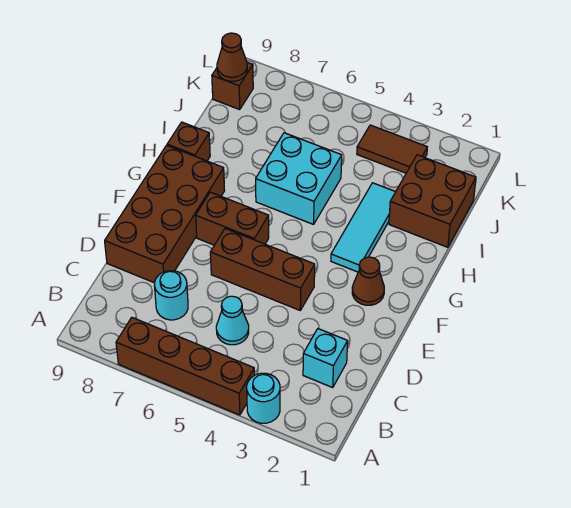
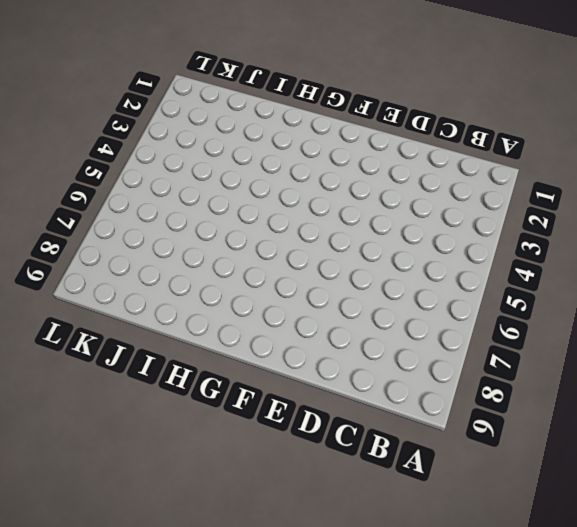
none -> cyan round brick A3 level 1
none -> brown brick A4:A7 level 1
none -> cyan brick C2 level 1

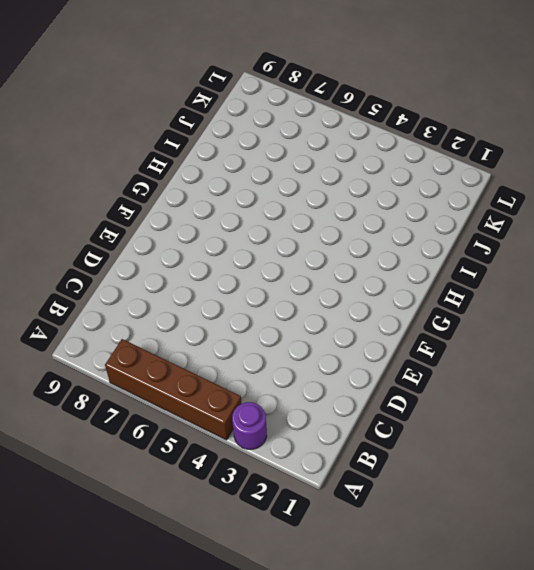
purple round brick A3 level 1 -> cyan round brick A3 level 1
none -> cyan brick C2 level 1
none -> cyan cone C5 level 1
none -> cyan round brick C7 level 1

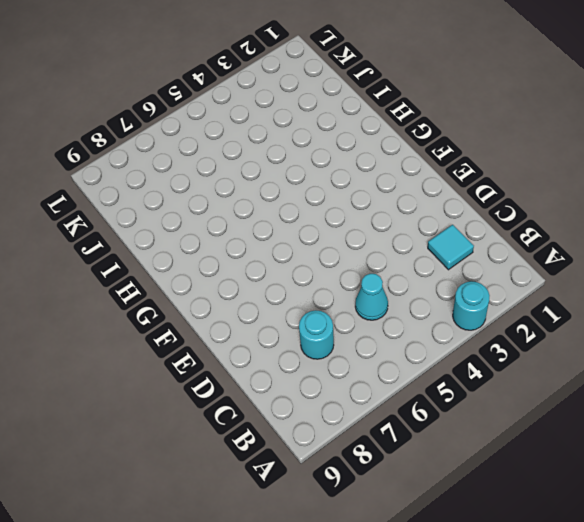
cyan tile C2 level 1 -> cyan brick C2 level 1
none -> brown brick A4:A7 level 1
none -> brown brick D8:G9 level 1
none -> brown brick E4:E6 level 1

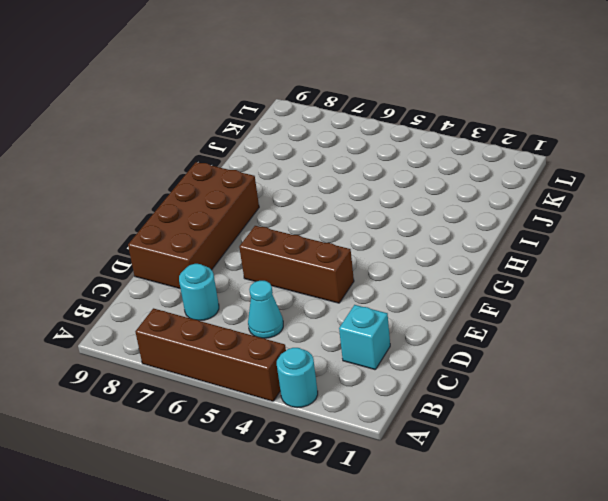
none -> brown cone F2 level 1
none -> brown brick F6:F7 level 1
none -> cyan tile G3:I3 level 1

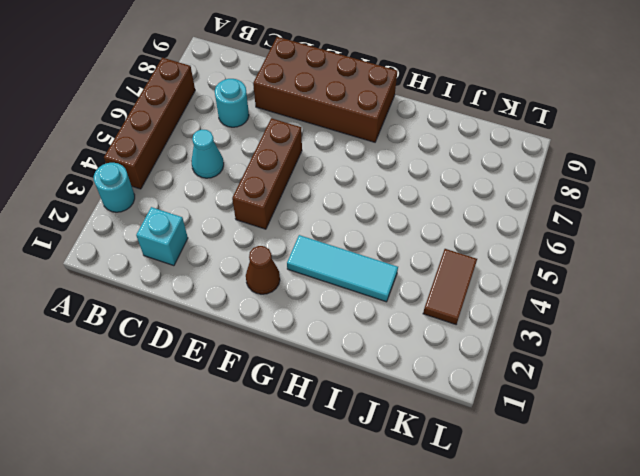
none -> brown brick F6:F7 level 1
none -> cyan brick H5:I6 level 1
none -> brown brick H9 level 1

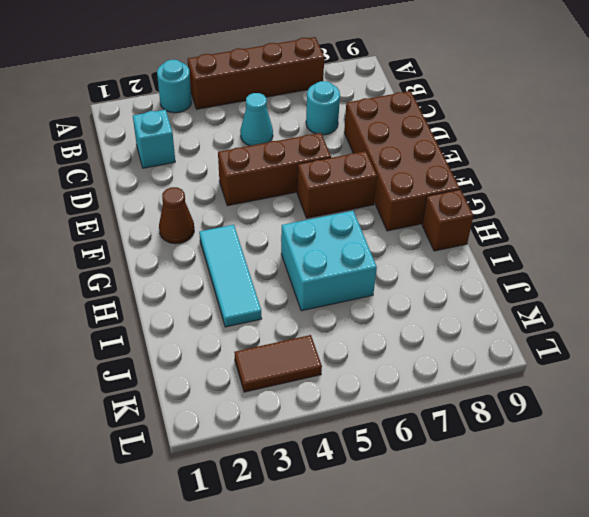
none -> brown brick I1:J2 level 1
none -> brown brick K9 level 1
none -> brown cone K9 level 2

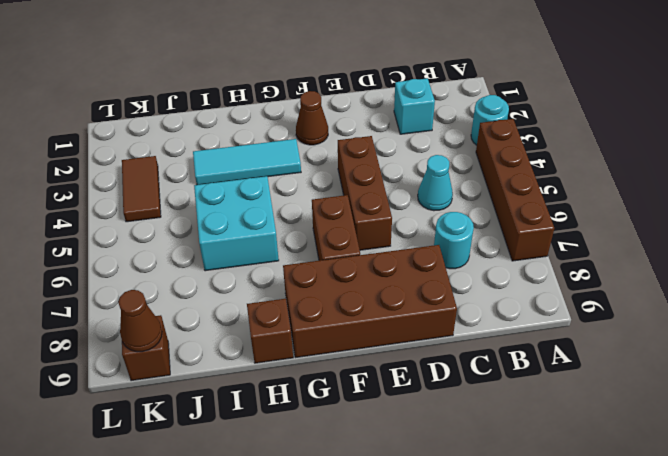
none -> brown brick I1:J2 level 1

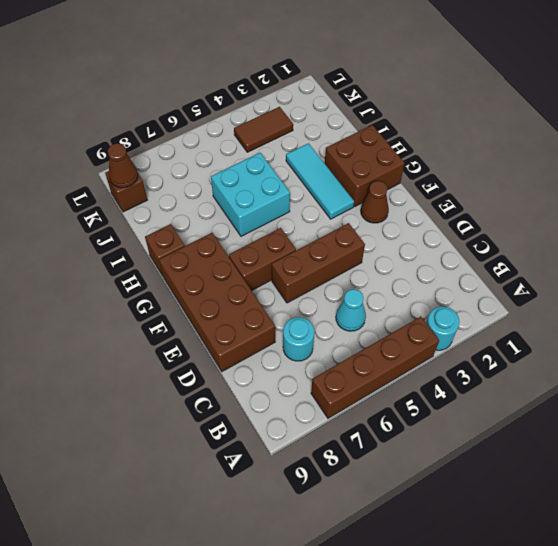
brown brick G1:H2 level 1 -> brown brick I1:J2 level 1
none -> cyan brick C2 level 1

